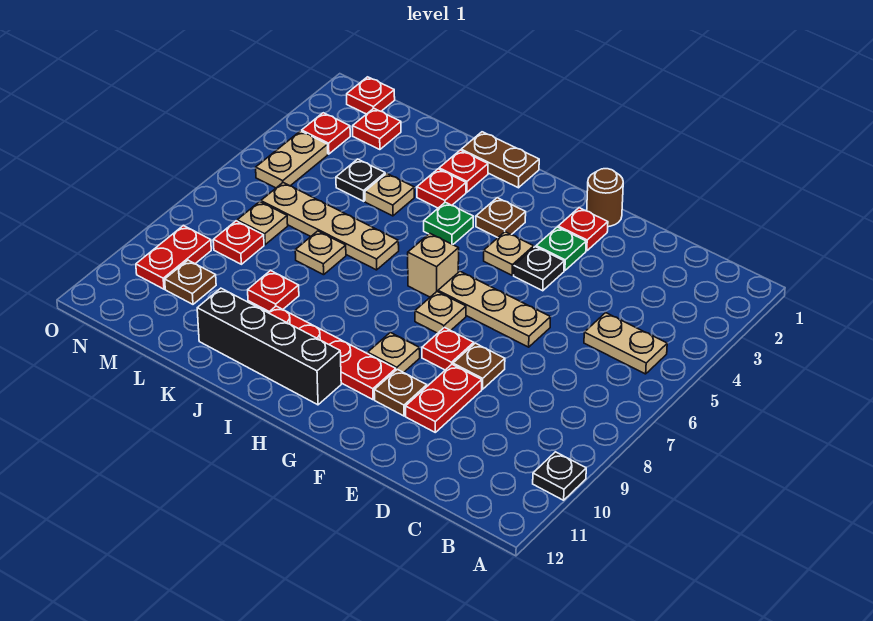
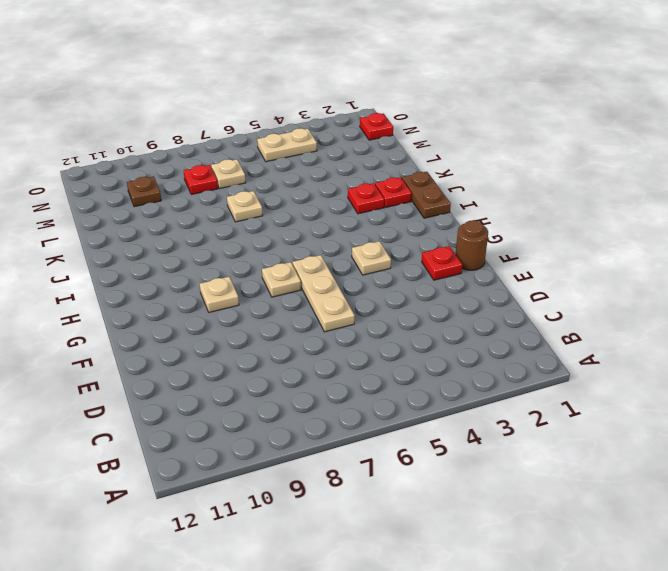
none -> black plate A10 level 1
none -> tan plate B5:C5 level 1
none -> brown plate E8 level 1
none -> red plate E9:E10 level 1

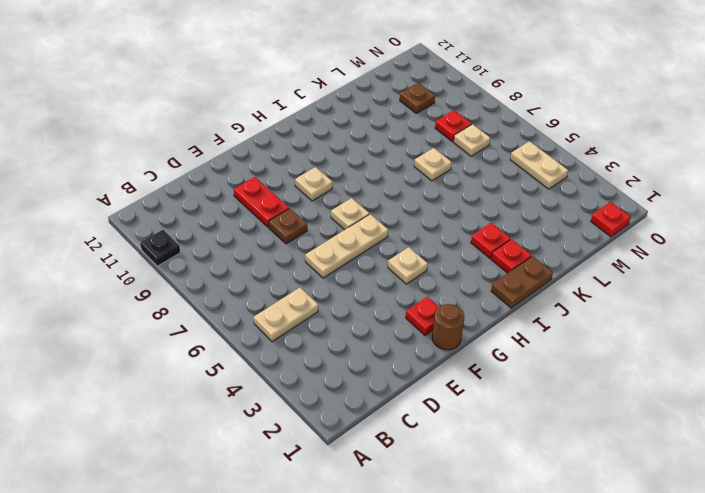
none -> green plate F3 level 1
none -> black plate F4 level 1
none -> red plate F8 level 1
none -> brown plate F10 level 1

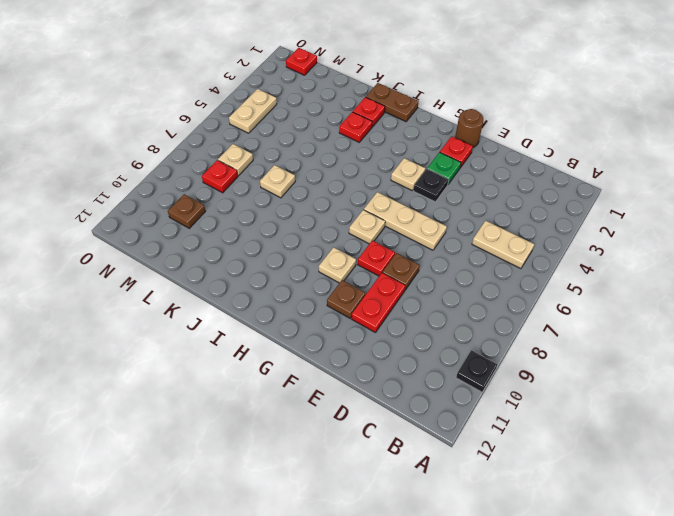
none -> red plate G10:J10 level 1
none -> brown plate H3 level 1
none -> tan brick H6 level 1
none -> black brick H11:K11 level 1

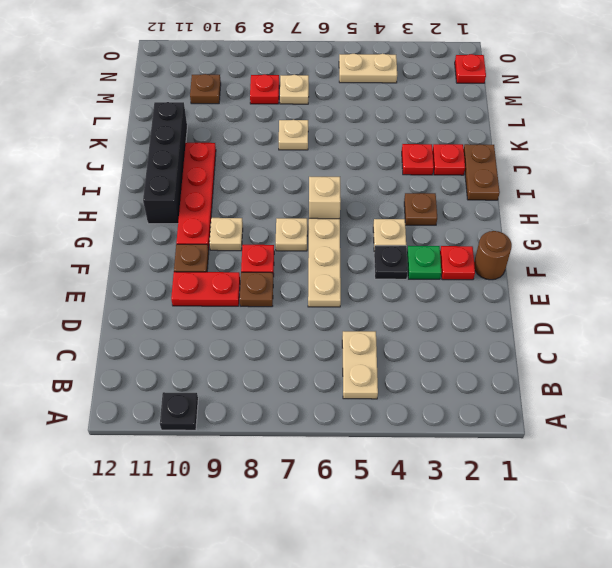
none -> green plate I4 level 1
none -> tan plate J6:M6 level 1
none -> tan plate K4 level 1
none -> red plate K9 level 1

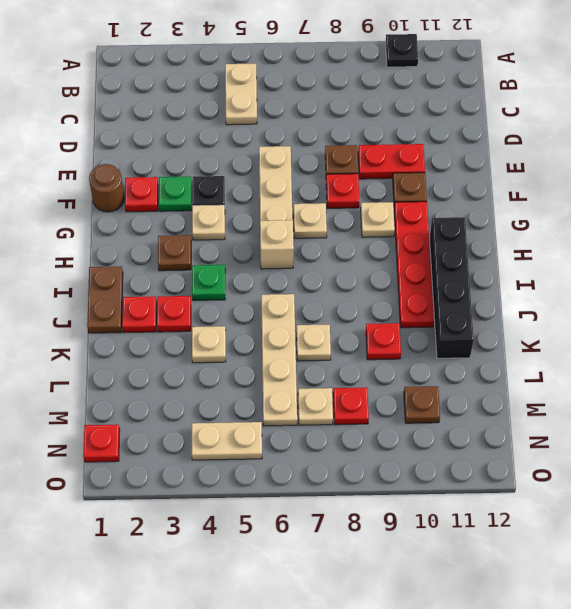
none -> black plate L4 level 1
none -> red plate M2 level 1
none -> red plate N3 level 1
none -> red plate N9:N10 level 1

